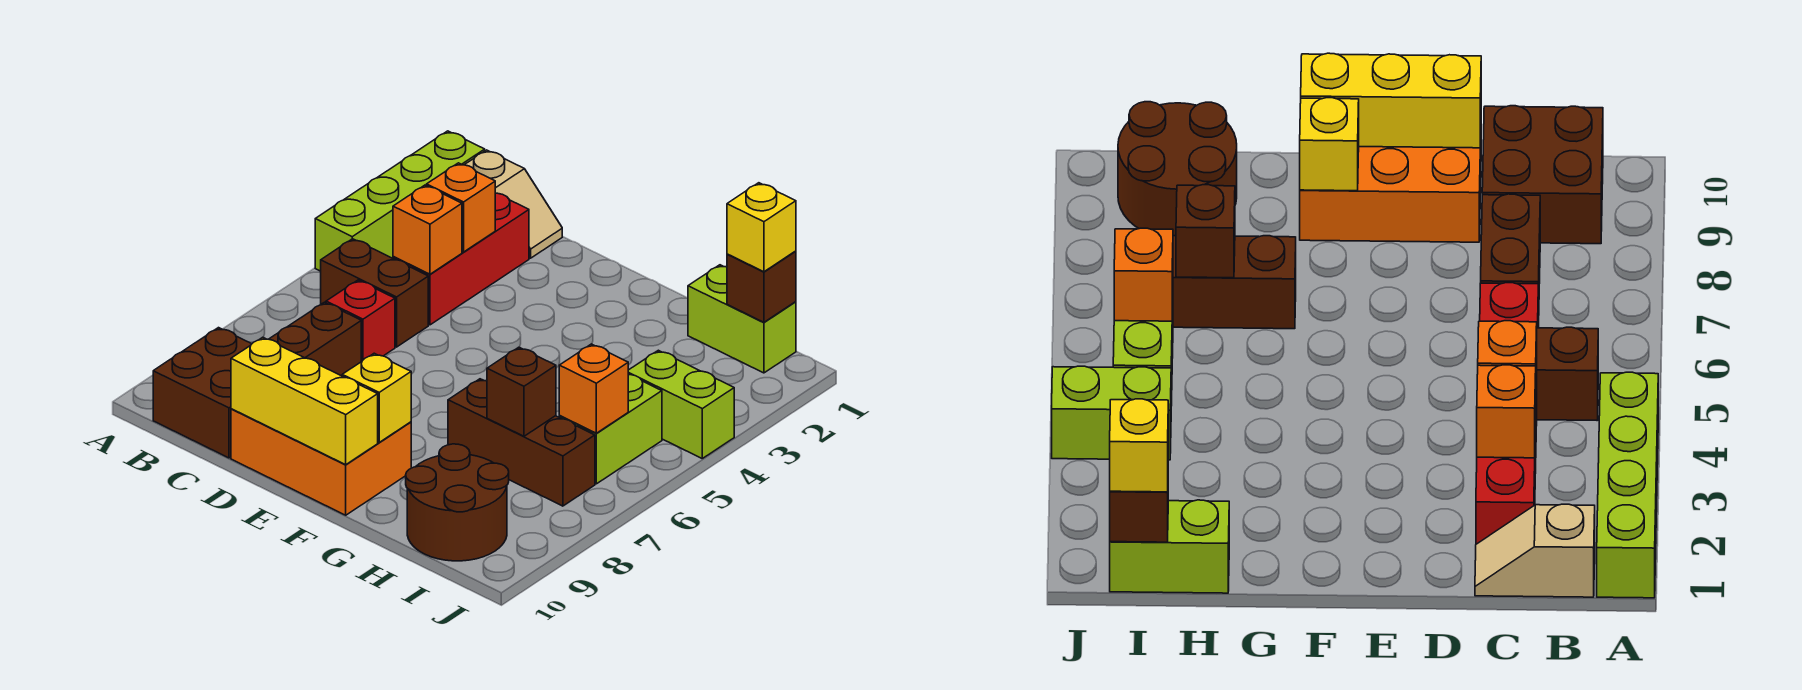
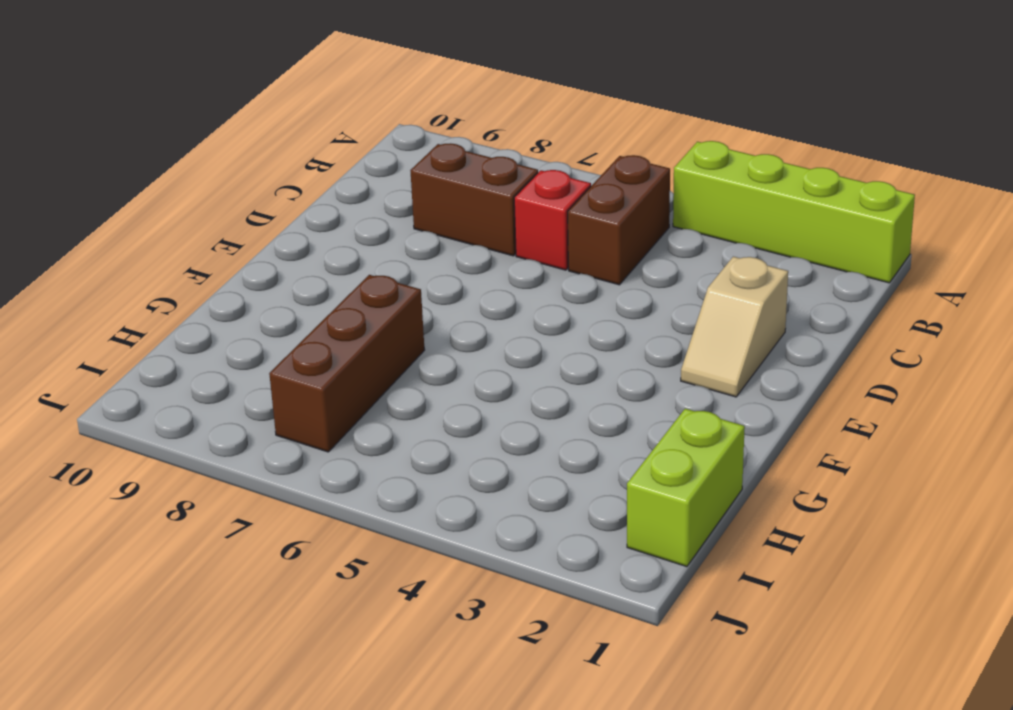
tan slope D2:E2 level 1 top D -> tan slope B1:C1 level 1 top B
none -> brown brick B9:C10 level 1
none -> red brick C2:C4 level 1
none -> orange brick D9:F10 level 1

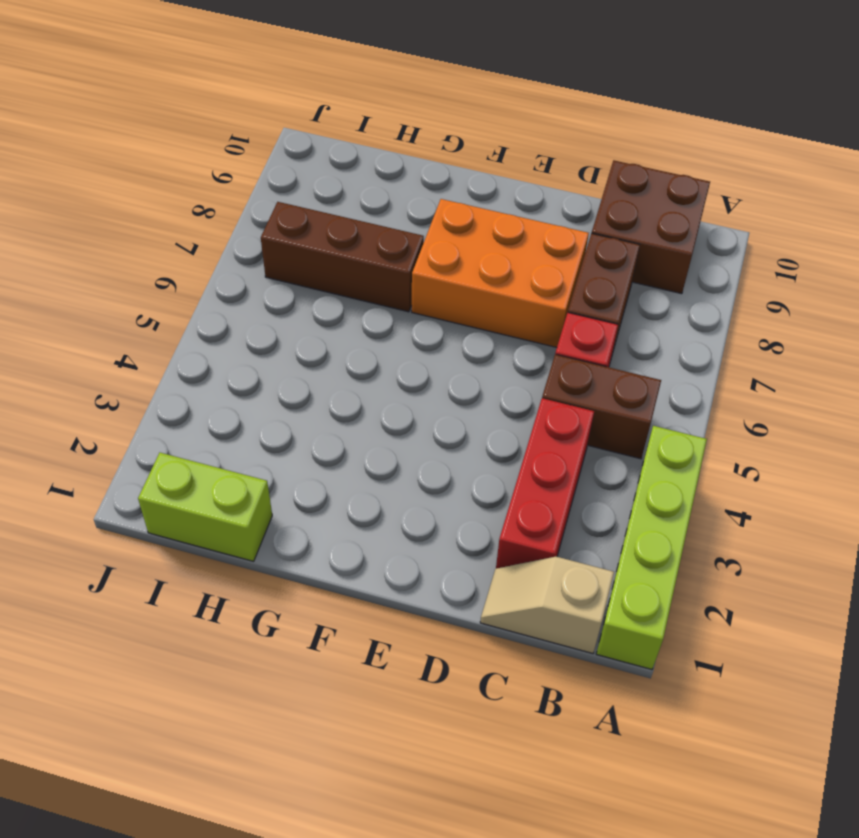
orange brick D7:F8 level 1 -> orange brick D9:F10 level 1
none -> brown round brick H9:I10 level 1
none -> lime brick I4:J4 level 1
none -> lime brick I5:I6 level 1

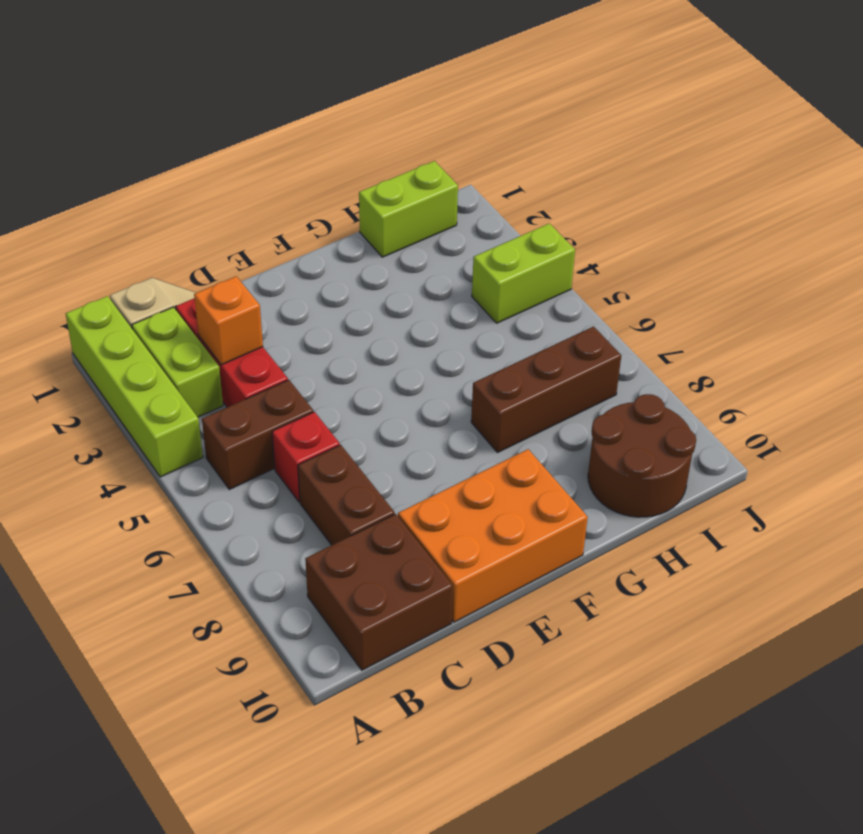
lime brick B2:B3 level 1 -> lime brick I5:I6 level 1
none -> orange brick C4 level 2
none -> yellow brick D10:F10 level 2
none -> yellow brick F9 level 2

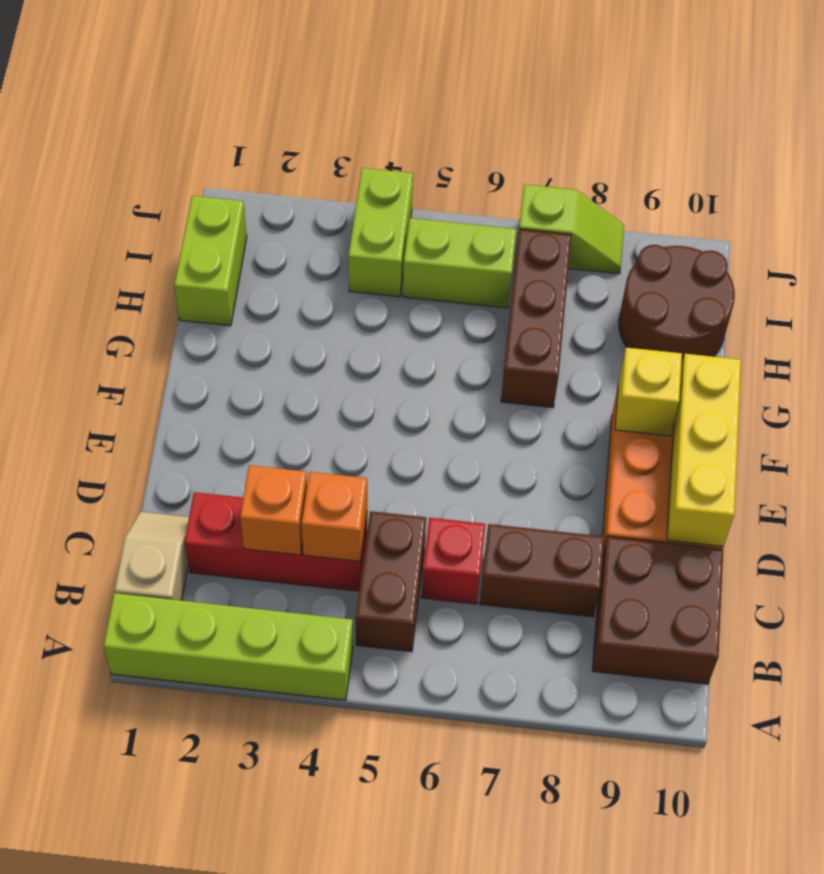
lime slope J7:J8 level 1 top 7 -> none
none -> brown brick H7 level 2
none -> brown brick I1 level 2
none -> orange brick I6 level 2

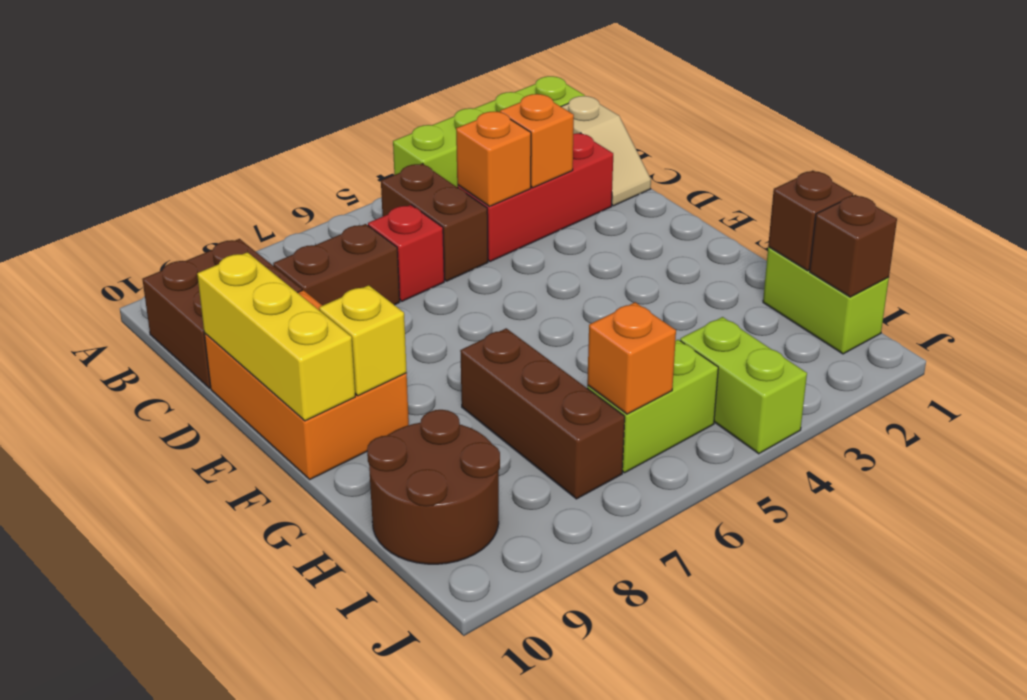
brown brick H1 level 2 -> brown brick H7 level 2
none -> yellow brick I1 level 3

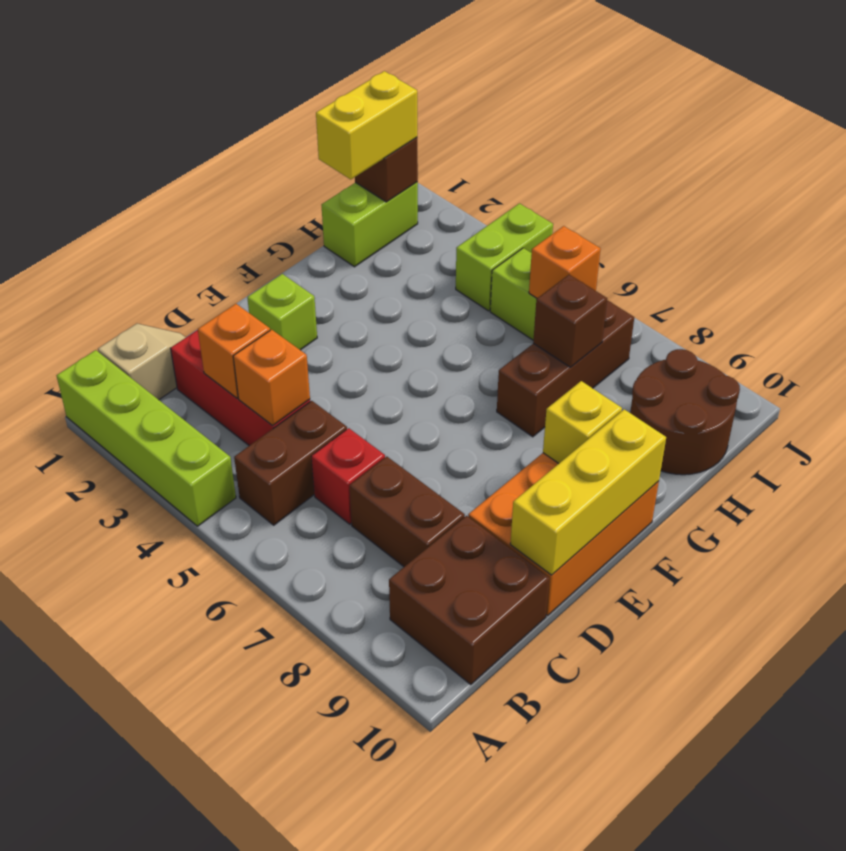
lime brick E2 level 1 -> none
yellow brick H1:I1 level 3 -> yellow brick I1 level 3

